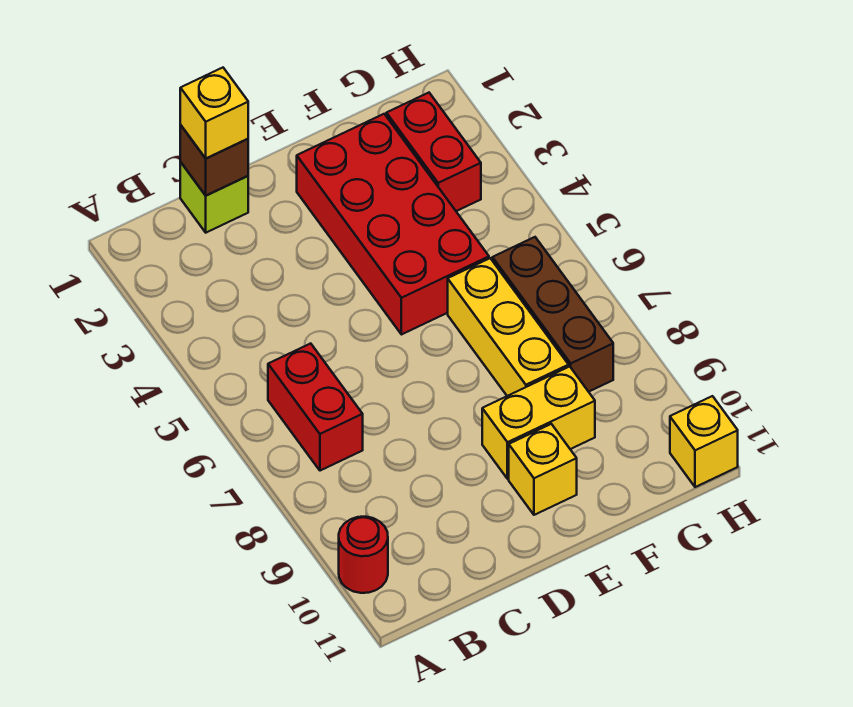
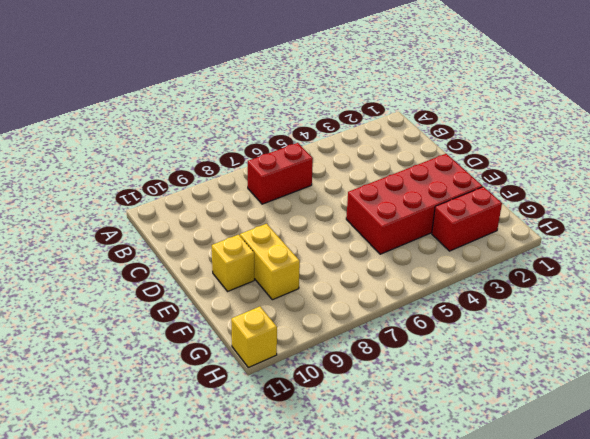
none -> red round brick A10 level 1
none -> lime brick C1 level 1
none -> yellow brick F6:F8 level 1

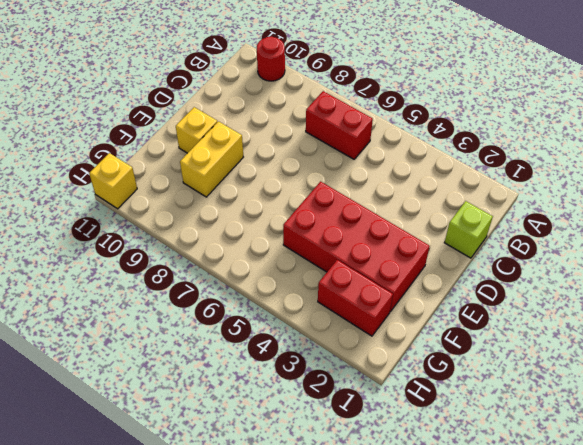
none -> yellow brick F6:F8 level 1
none -> brown brick G6:G8 level 1
none -> brown brick C1 level 2

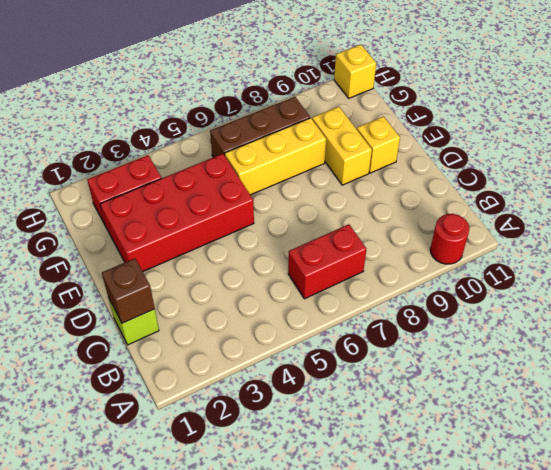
none -> yellow brick C1 level 3

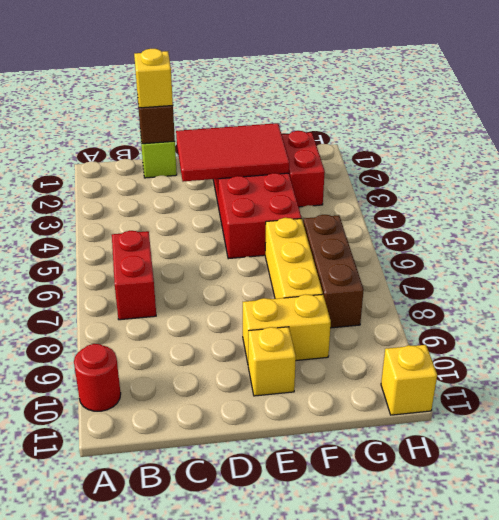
red tile D2:F3 level 2 -> none

